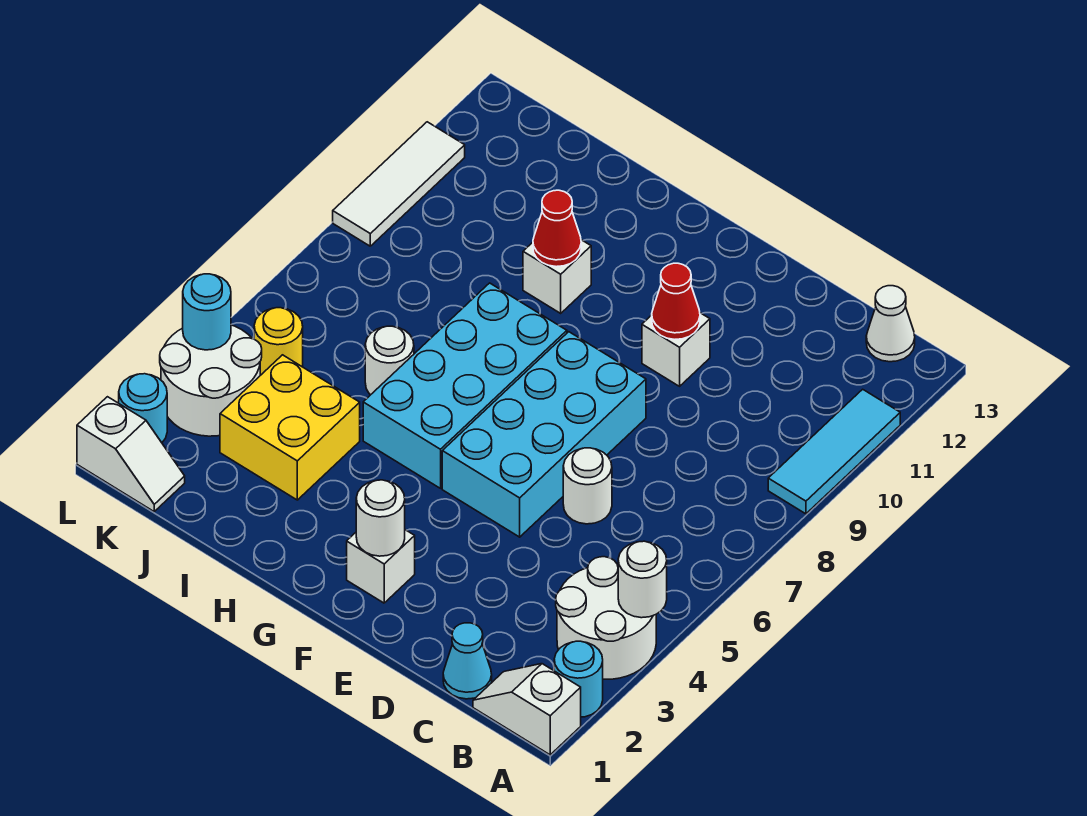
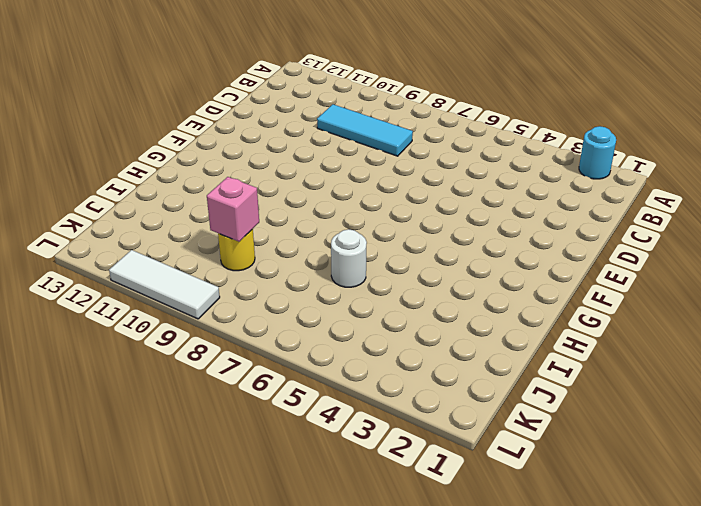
cyan tile C8:C10 level 1 -> cyan tile A9:A11 level 1
yellow round brick J9 level 1 -> yellow round brick K5 level 1
pink brick J9 level 2 -> none
none -> white slope A1:B1 level 1 top A
none -> white round brick A3:B4 level 1
none -> white cone B13 level 1

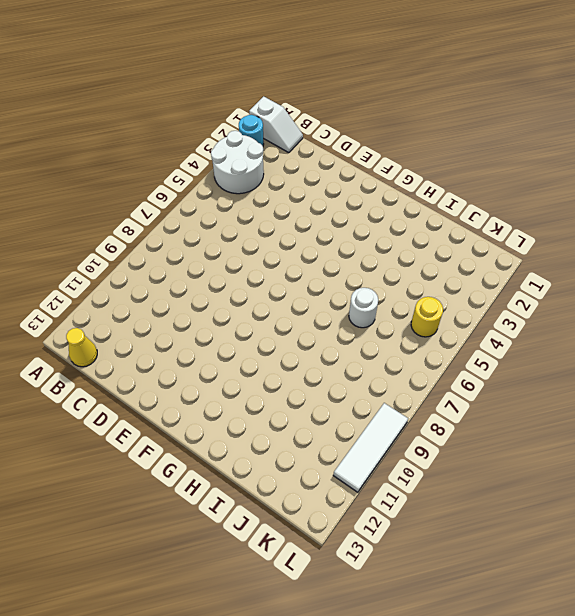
yellow cone B13 level 1 -> white cone B13 level 1
none -> cyan tile A9:A11 level 1
none -> cyan cone C1 level 1
none -> white round brick D6 level 1

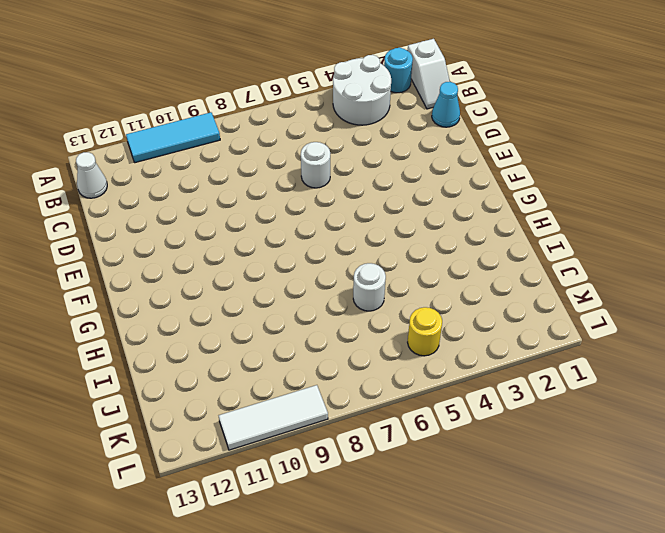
none -> cyan brick E5:F8 level 1
none -> white brick E10 level 1
none -> white brick F2 level 1

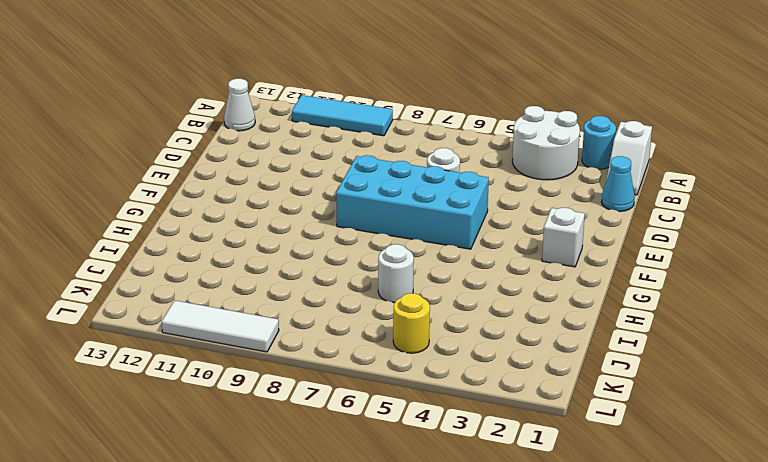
none -> white brick E10 level 1
none -> cyan brick G5:H8 level 1
none -> white brick H10 level 1

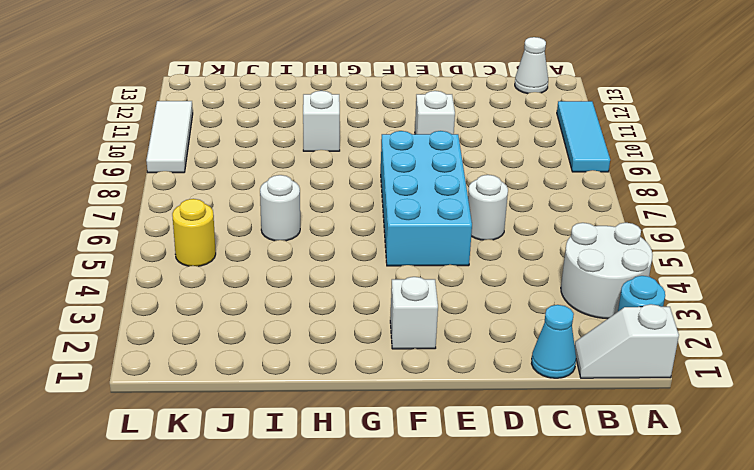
none -> cyan brick G5:H8 level 1
none -> yellow brick I3:J4 level 1
none -> white slope K1:L1 level 1 top L

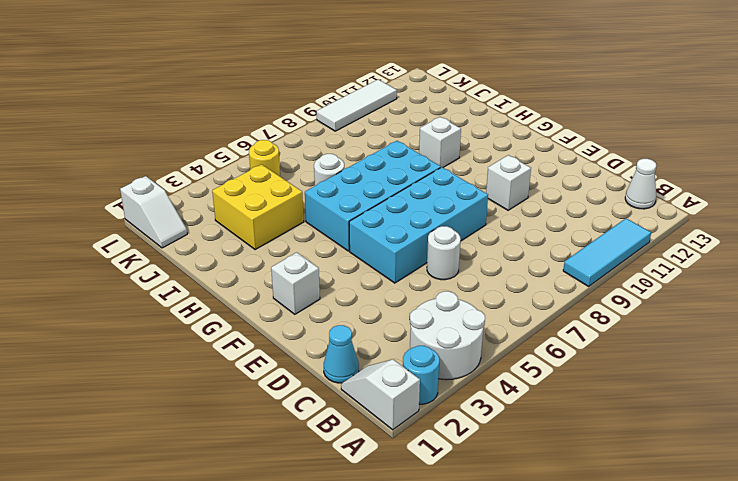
none -> white round brick K3:L4 level 1
none -> cyan round brick L2 level 1
none -> white round brick A4 level 2

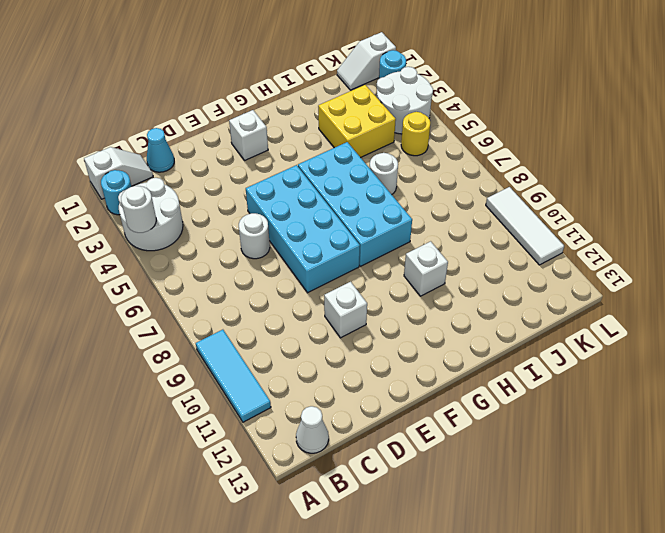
none -> red cone E10 level 2
none -> white round brick F2 level 2
none -> red cone H10 level 2

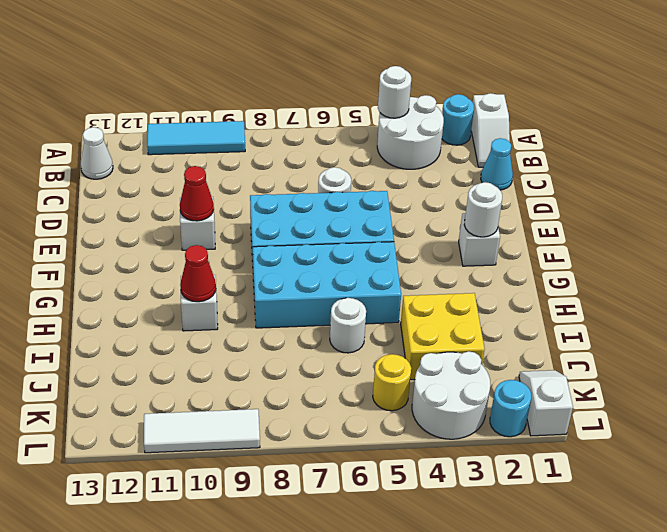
none -> cyan round brick L4 level 2

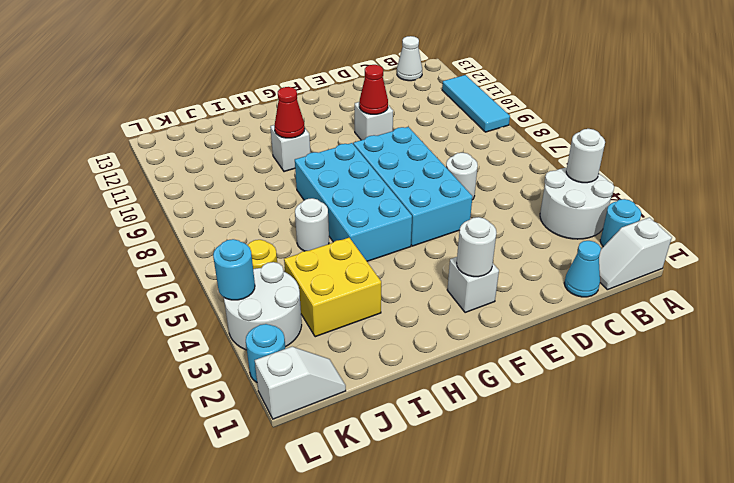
none -> white tile L9:L11 level 1

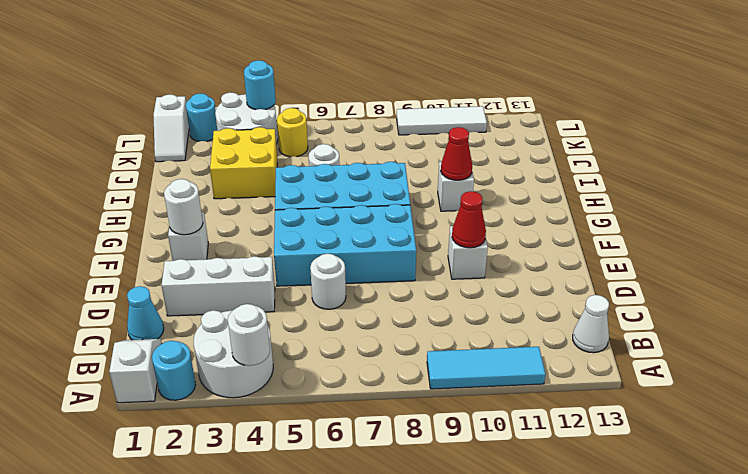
white brick D2:D4 level 1 -> none

